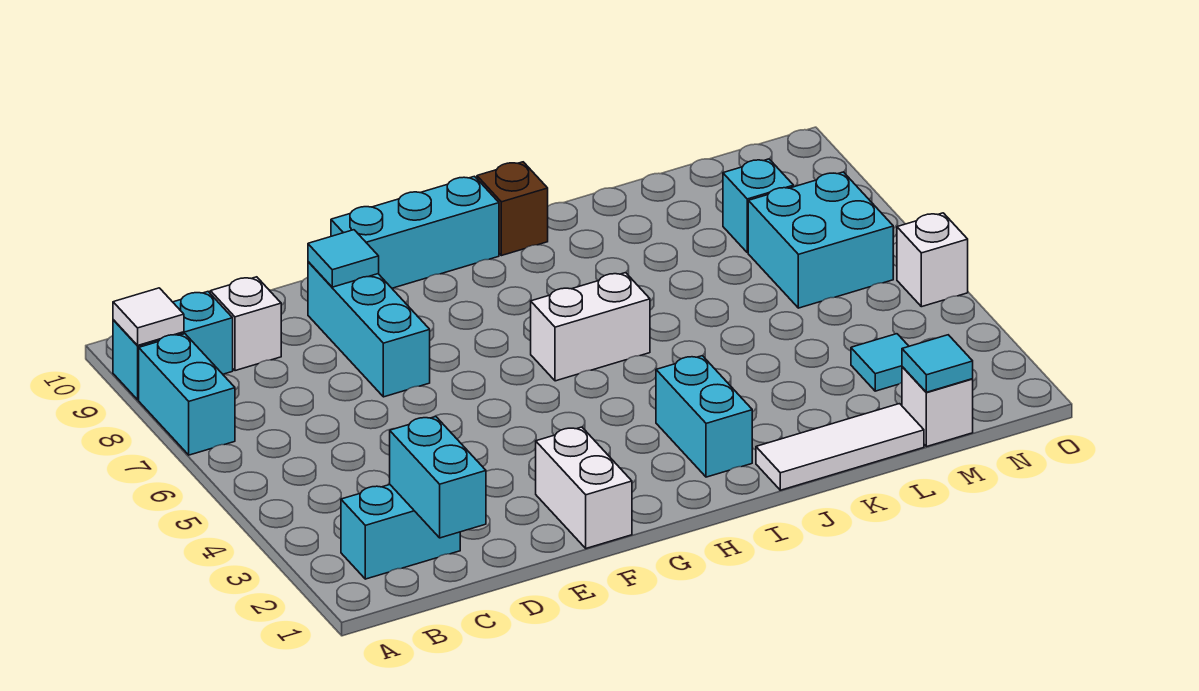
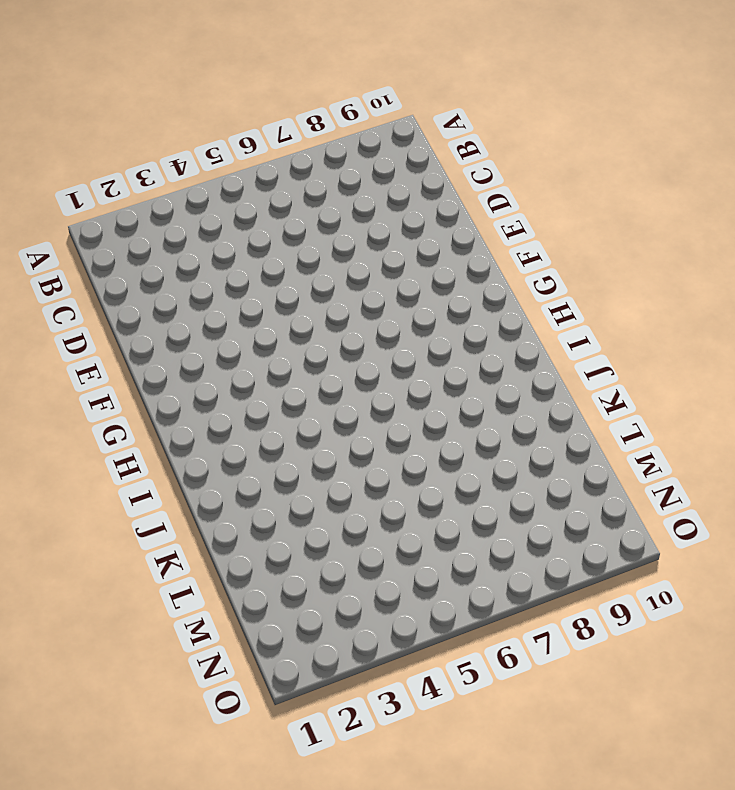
none -> cyan brick A7:A8 level 1
none -> cyan brick A9:B9 level 1
none -> cyan brick B2:C2 level 1

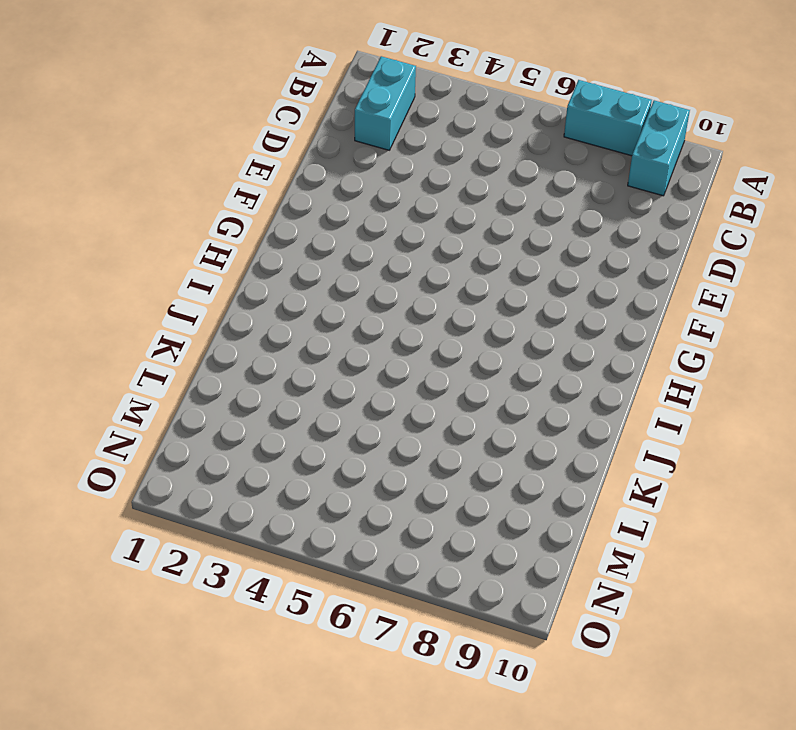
none -> white brick C9 level 1
none -> cyan brick E7:E9 level 1
none -> white brick F1:F2 level 1

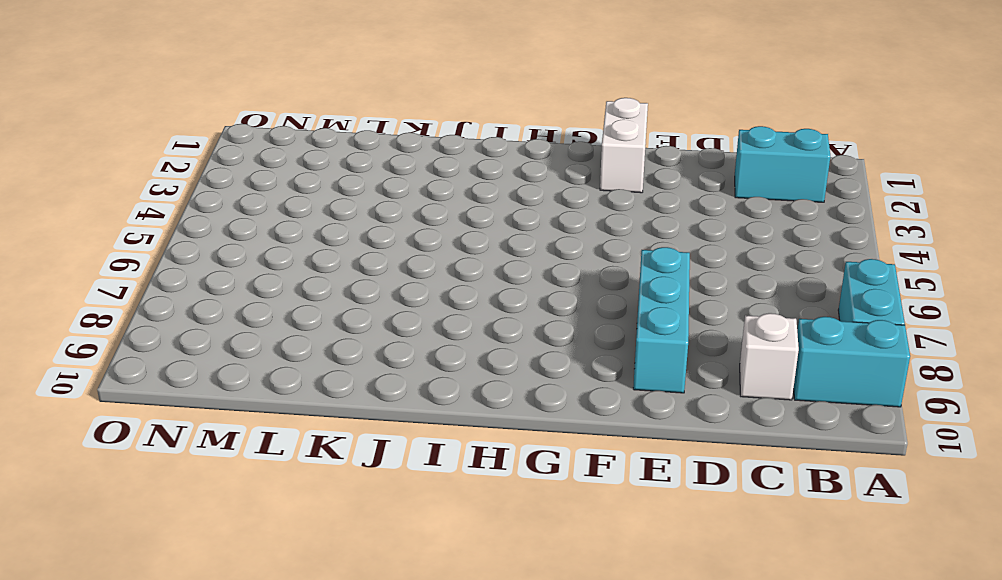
none -> cyan brick F10:H10 level 1
none -> white brick H6:I6 level 1
none -> cyan brick I2:I3 level 1

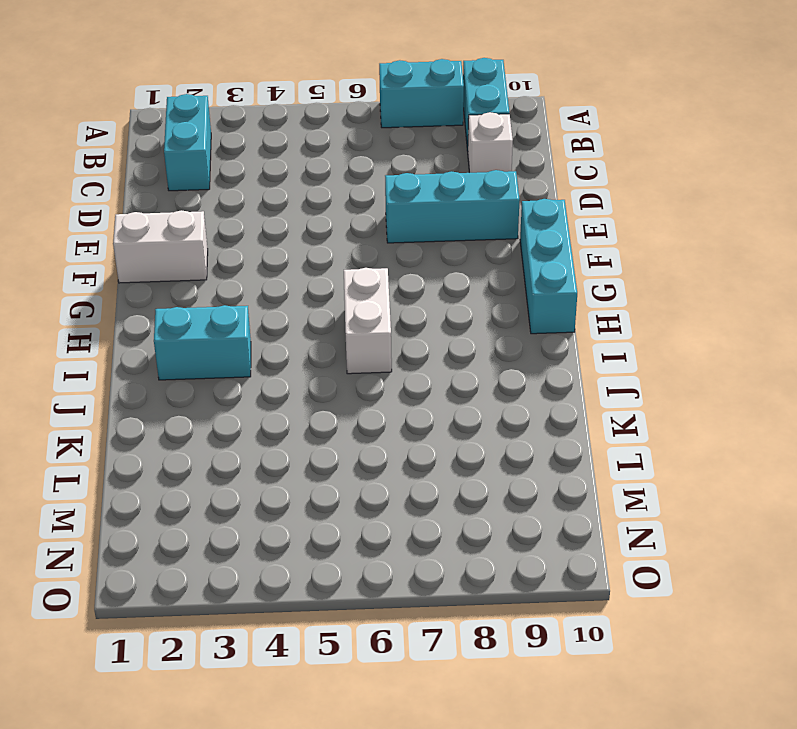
none -> brown brick I10 level 1
none -> white tile J1:L1 level 1
none -> white brick M1 level 1

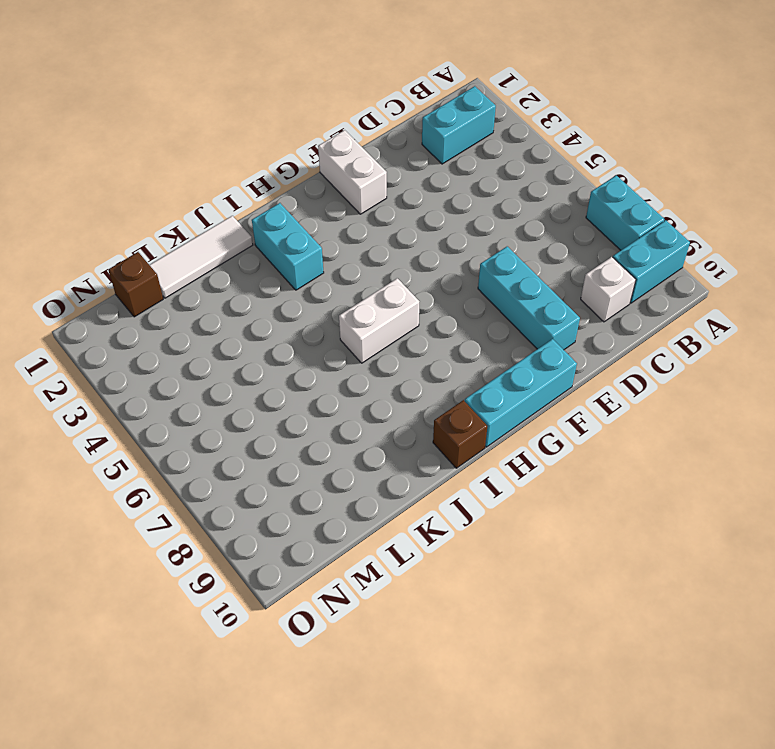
brown brick M1 level 1 -> white brick M1 level 1
none -> cyan tile M3 level 1
none -> cyan brick M6:N7 level 1
none -> cyan brick M8 level 1

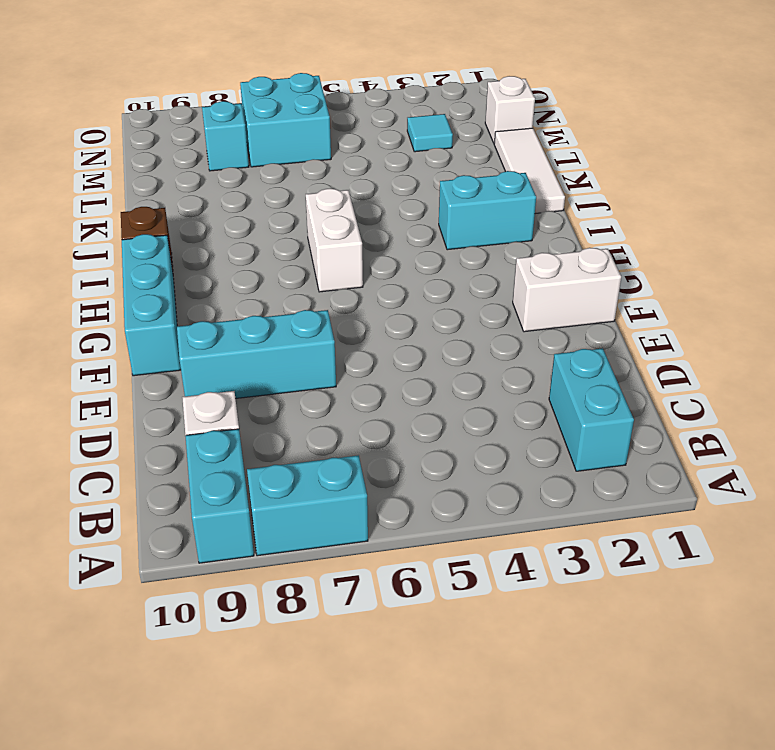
none -> white brick O5 level 1
none -> white tile A9 level 2
none -> cyan brick C1:C2 level 2

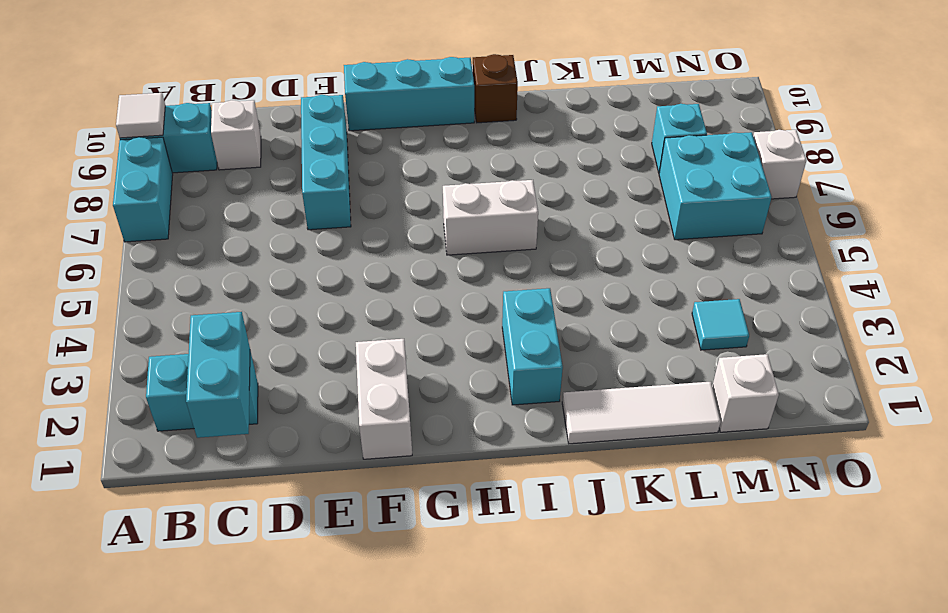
white brick O7 level 1 -> white brick O5 level 1
none -> cyan tile E9 level 2
none -> cyan tile M1 level 2

